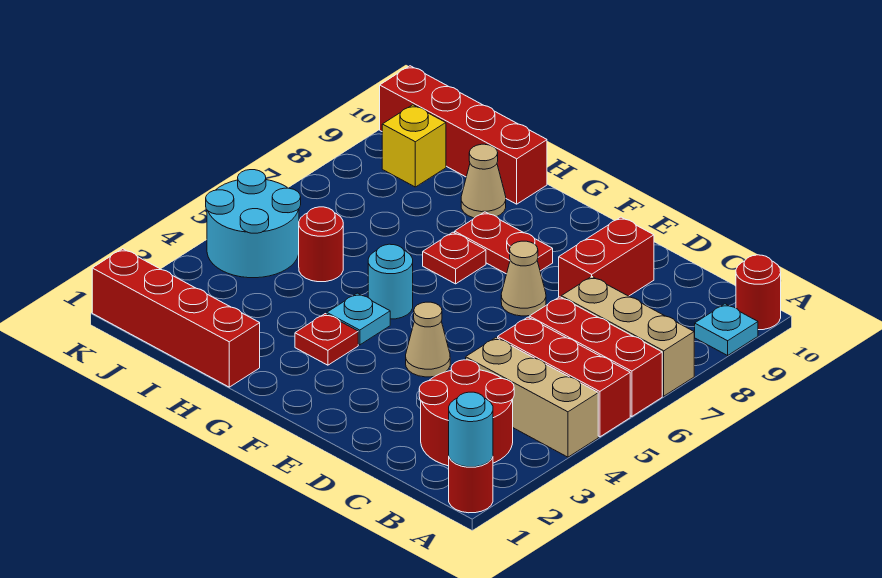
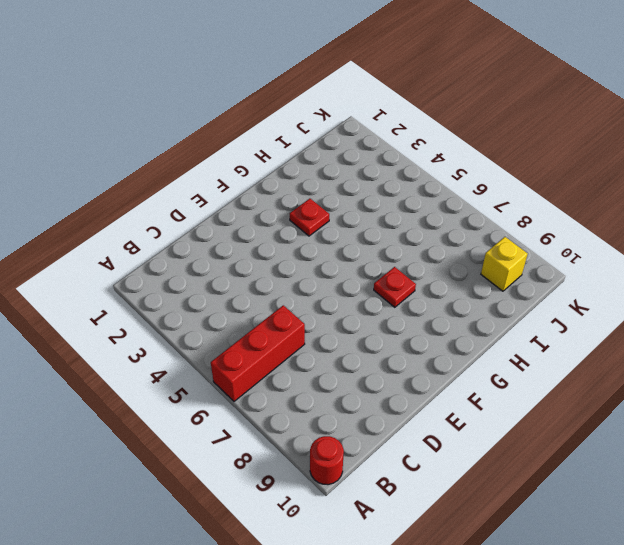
none -> red round brick A1 level 1
none -> tan brick A4:C4 level 1
none -> red brick A5:C5 level 1

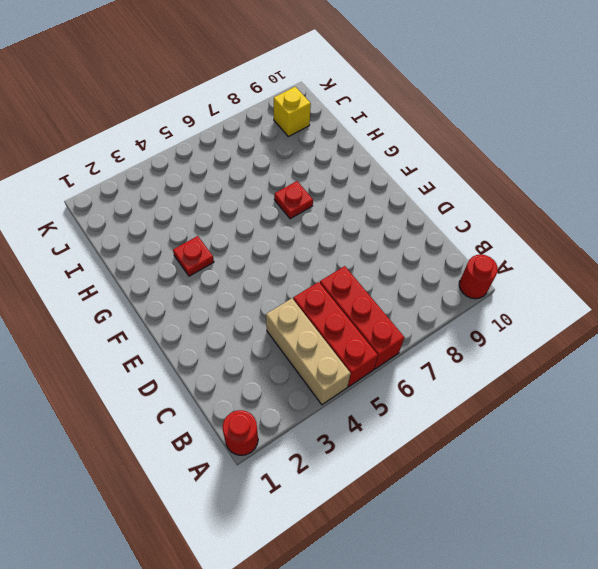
none -> tan brick A7:C7 level 1
none -> cyan plate A9 level 1
none -> red round brick B2:C3 level 1

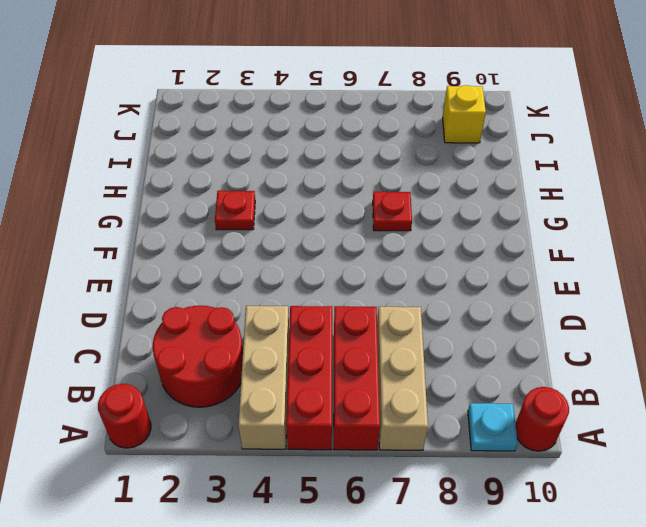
none -> red brick D8:D9 level 1
none -> tan cone E4 level 1
none -> tan cone E7 level 1

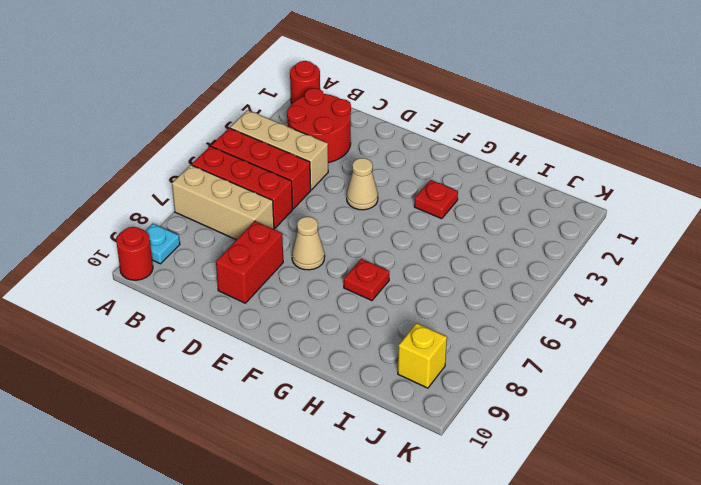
none -> red plate F8:G8 level 1
none -> cyan plate G4 level 1
none -> cyan round brick G5 level 1

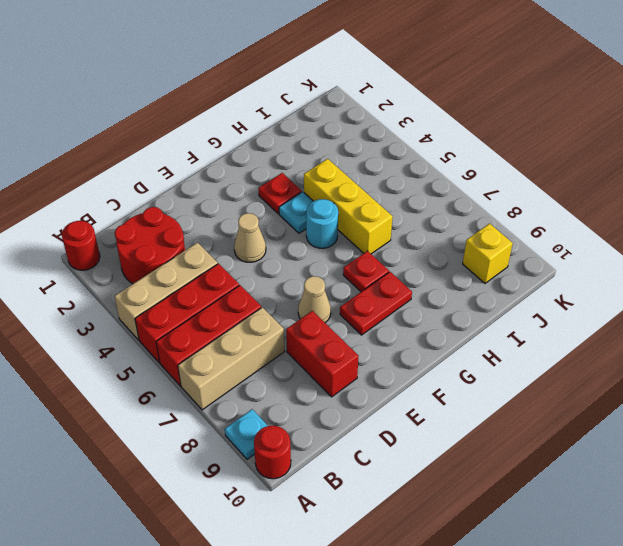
yellow brick H4:H6 level 1 -> none
none -> red brick H1:K1 level 1
none -> tan cone H9 level 1
none -> red brick H10:K10 level 1

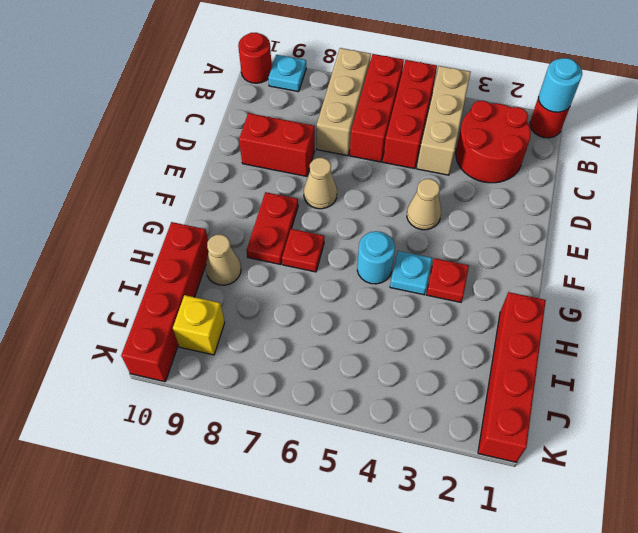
none -> red round brick I5 level 1
none -> cyan round brick J4:K5 level 1

